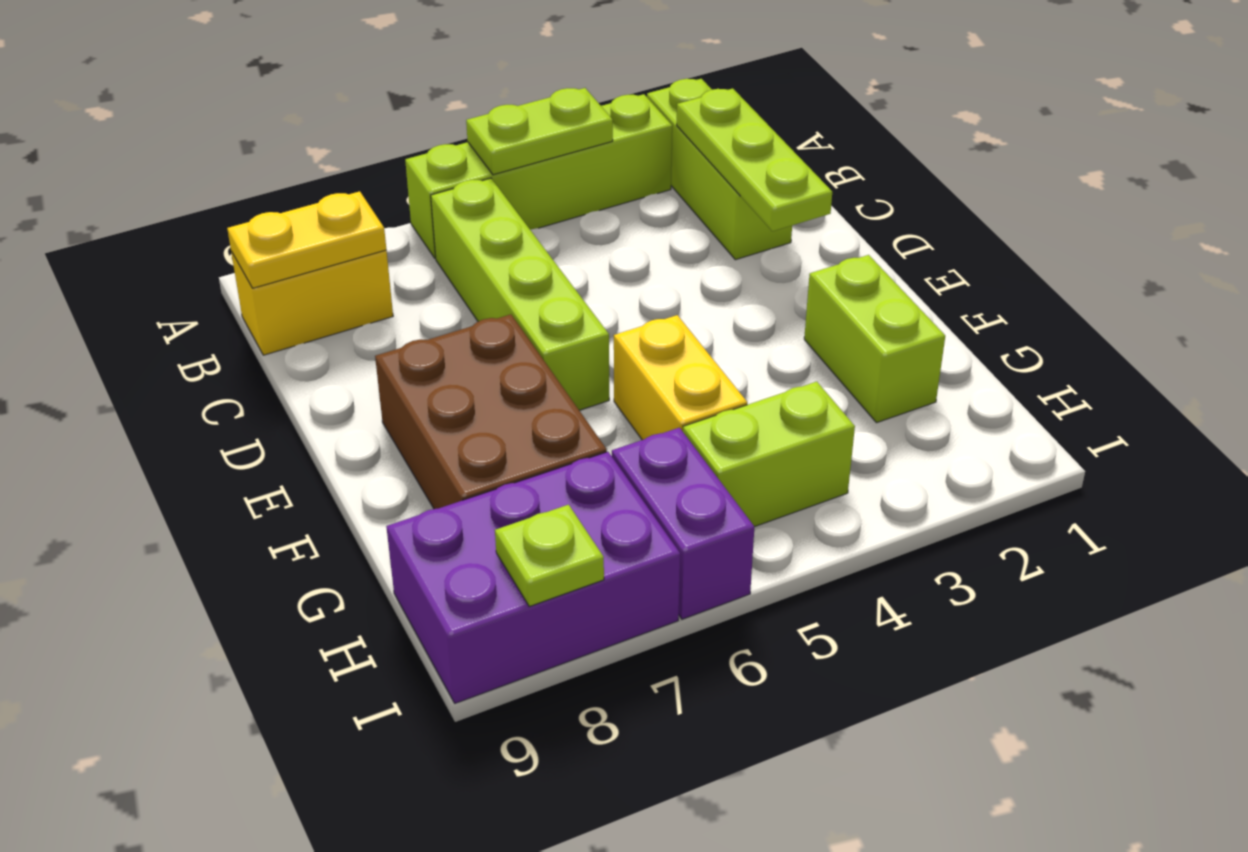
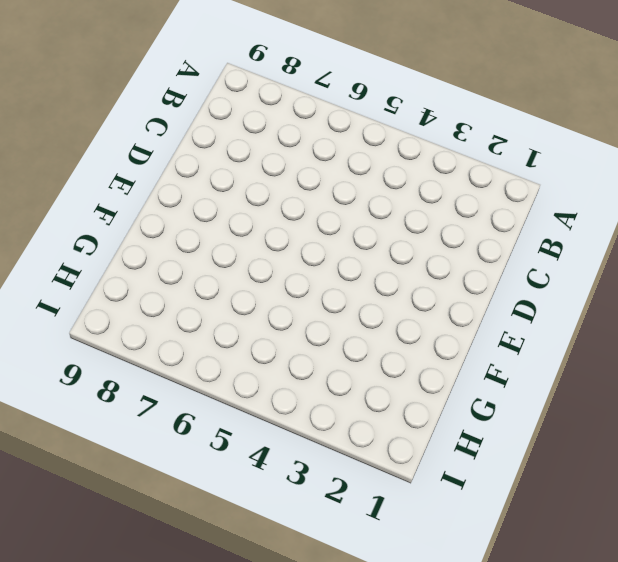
none -> lime brick A2:C2 level 1
none -> lime brick A3:A6 level 1
none -> lime brick B6:E6 level 1

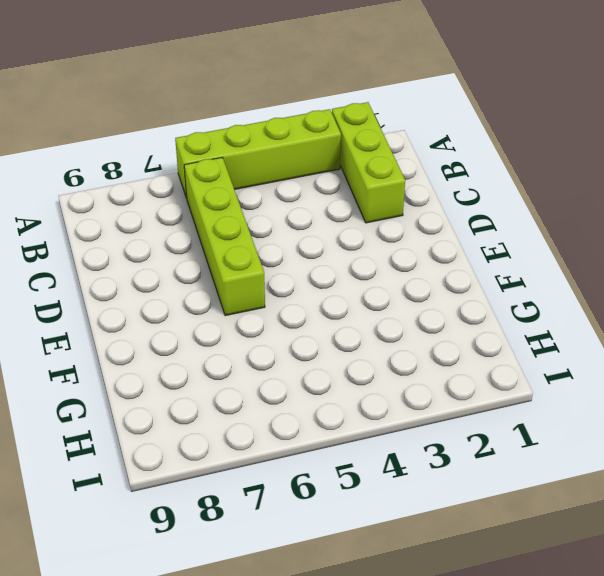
none -> yellow brick B8:B9 level 1
none -> brown brick E7:G8 level 1
none -> lime brick F2:G2 level 1

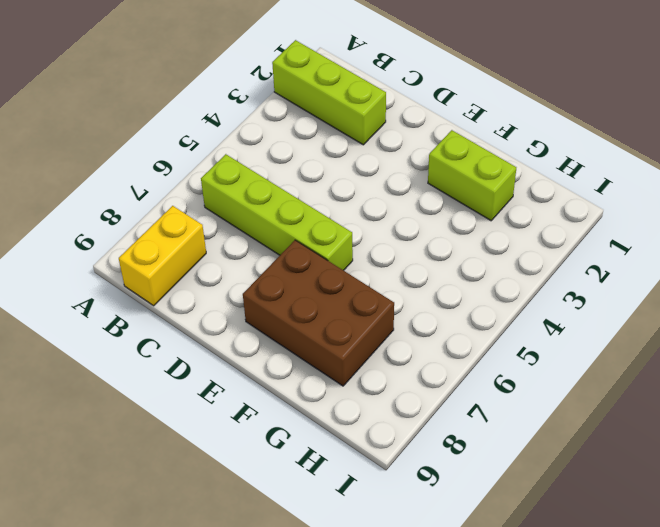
none -> lime brick A3:A6 level 1
none -> yellow brick F5:G5 level 1
none -> lime brick H4:H5 level 1

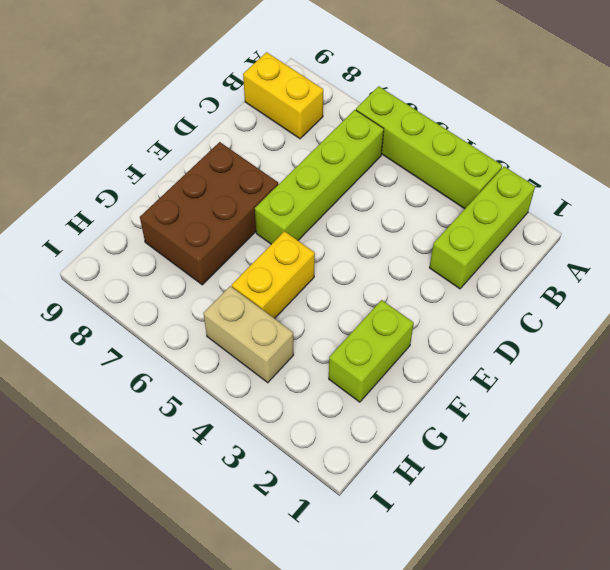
tan brick H4:H5 level 1 -> lime brick H4:H5 level 1
none -> purple brick H6:I6 level 1
none -> purple brick H7:I9 level 1
none -> lime plate A4:A5 level 2

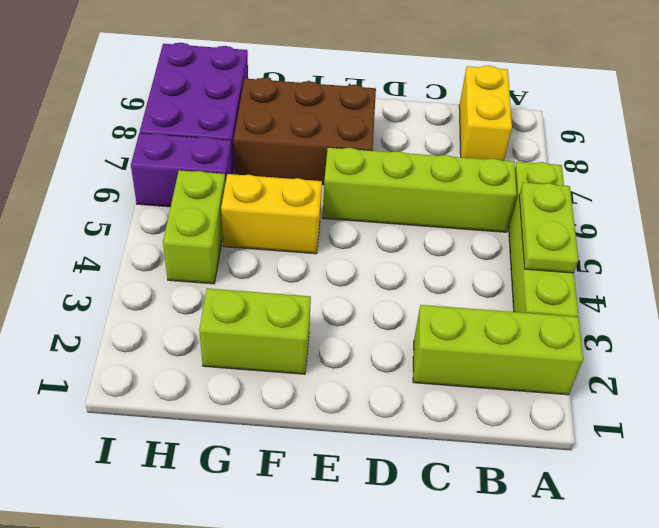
none -> lime plate B2:D2 level 2
none -> yellow plate B8:B9 level 2
none -> lime plate I8 level 2

